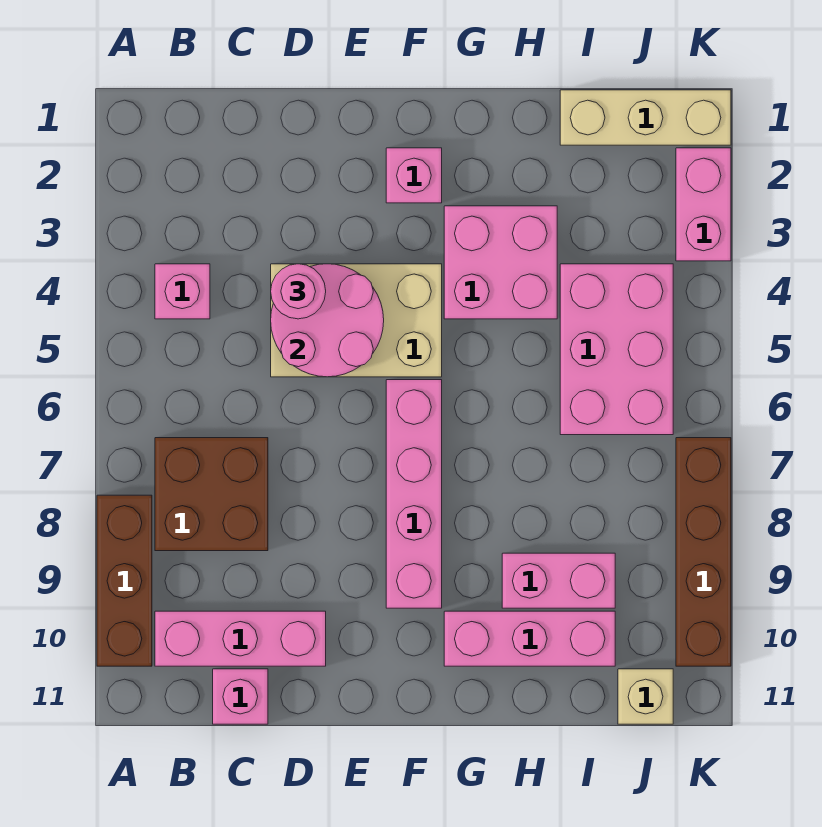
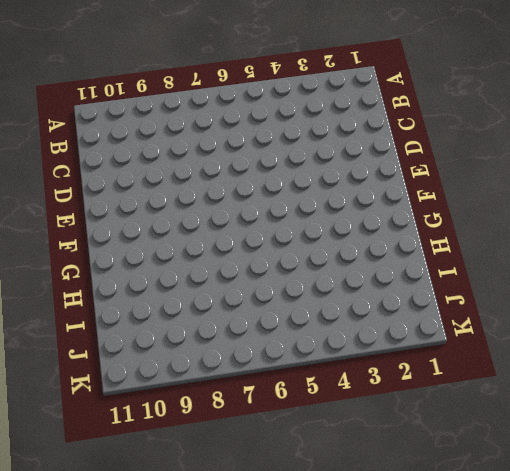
none -> brown brick A8:A10 level 1
none -> pink brick B4 level 1
none -> brown brick B7:C8 level 1

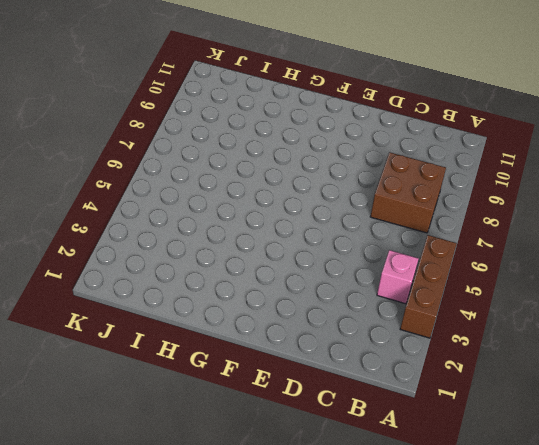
brown brick A3:A5 level 1 -> brown brick A8:A10 level 1
none -> pink brick B10:D10 level 1
none -> pink brick C11 level 1
none -> tan brick D4:F5 level 1

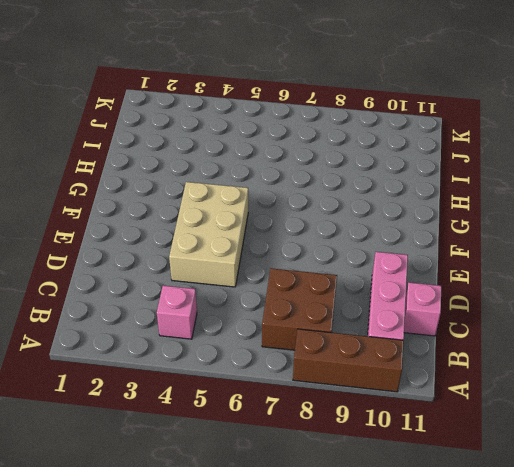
none -> pink brick F2 level 1
none -> pink brick F6:F9 level 1
none -> pink brick G3:H4 level 1

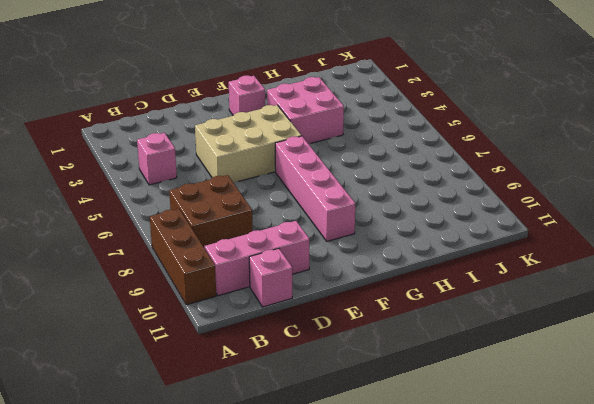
none -> pink brick G10:I10 level 1
none -> pink brick H9:I9 level 1
none -> tan brick I1:K1 level 1

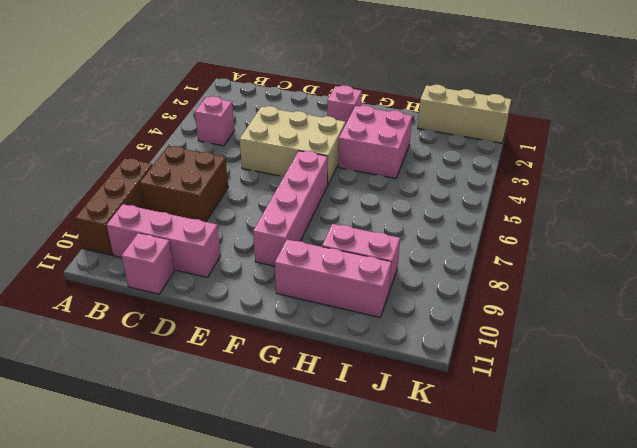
none -> pink brick I4:J6 level 1
none -> tan brick J11 level 1
none -> pink brick K2:K3 level 1

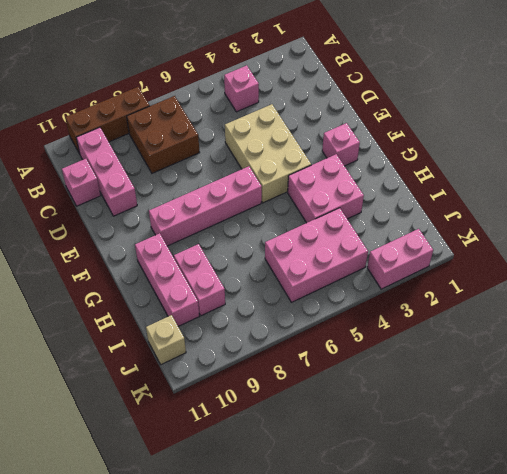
none -> tan brick I1:K1 level 1
none -> brown brick K7:K10 level 1
none -> pink round brick D4:E5 level 2

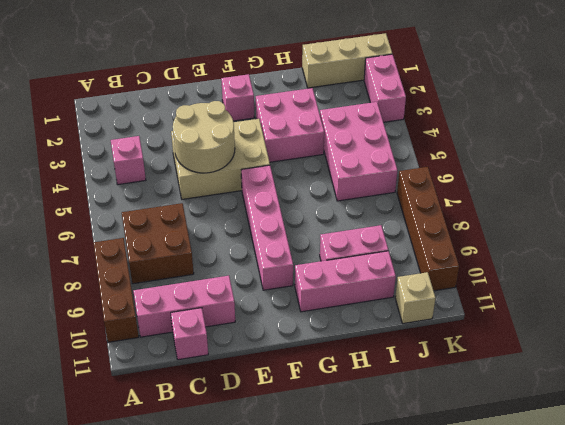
tan round brick D4:E5 level 2 -> pink round brick D4:E5 level 2
none -> pink round brick D4 level 3

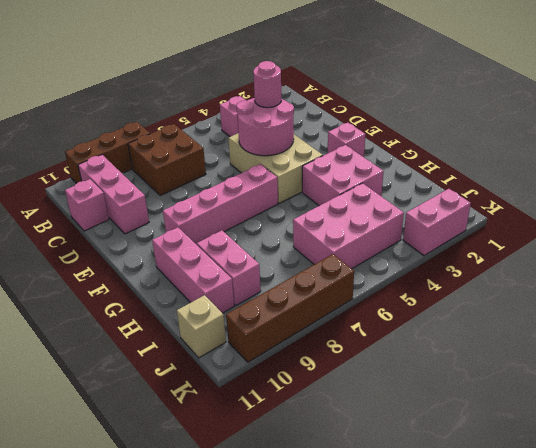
none -> tan brick I1:K1 level 1

